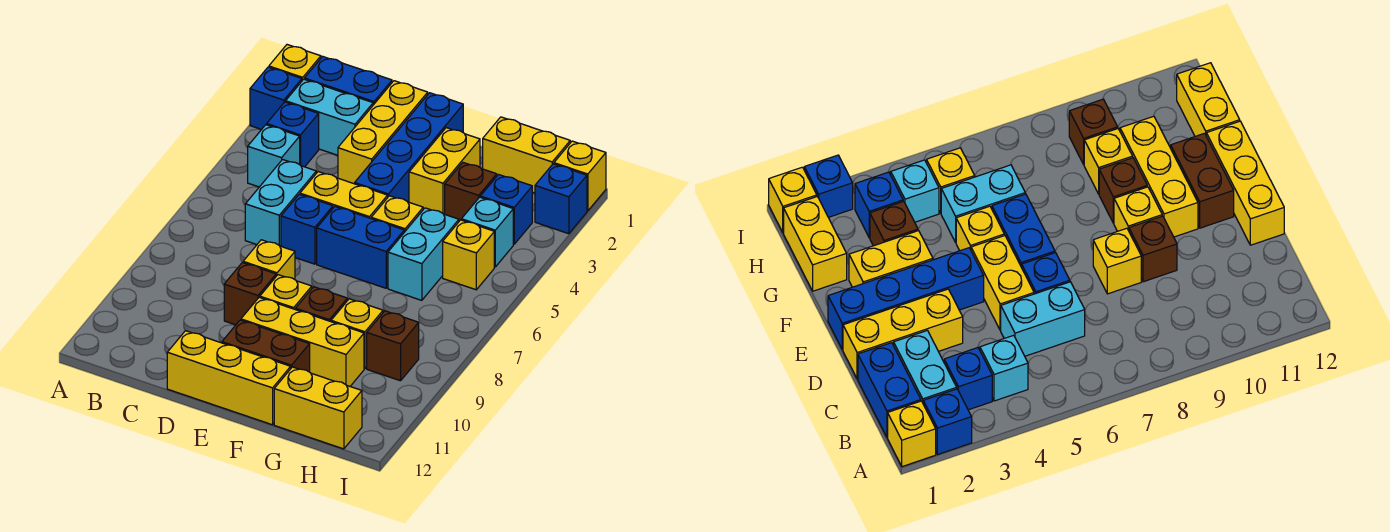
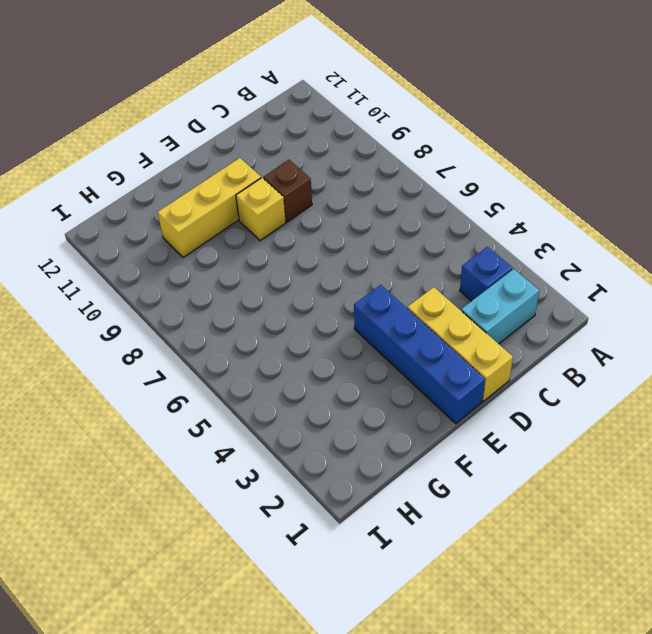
none -> yellow brick A1 level 1
none -> blue brick A2 level 1
none -> blue brick B1:C1 level 1
none -> cyan brick B4 level 1

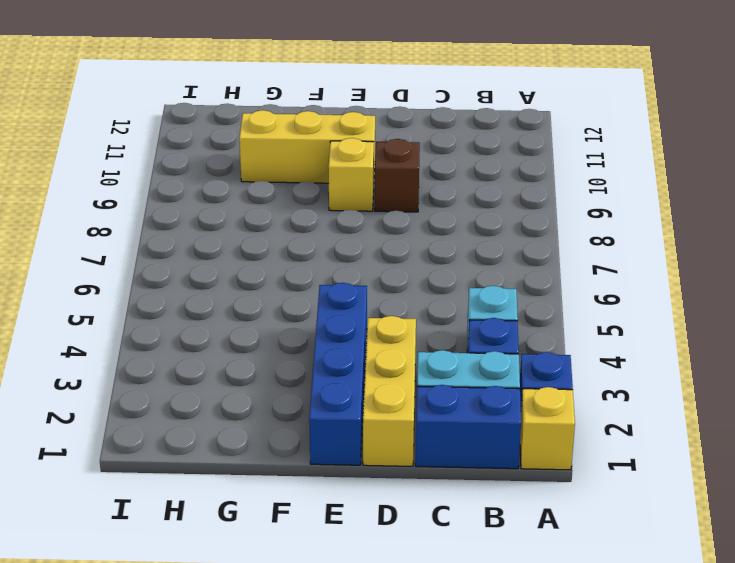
none -> cyan brick C5:C6 level 1
none -> yellow brick D5:E5 level 1
none -> blue brick D6 level 1
none -> yellow brick D8 level 1

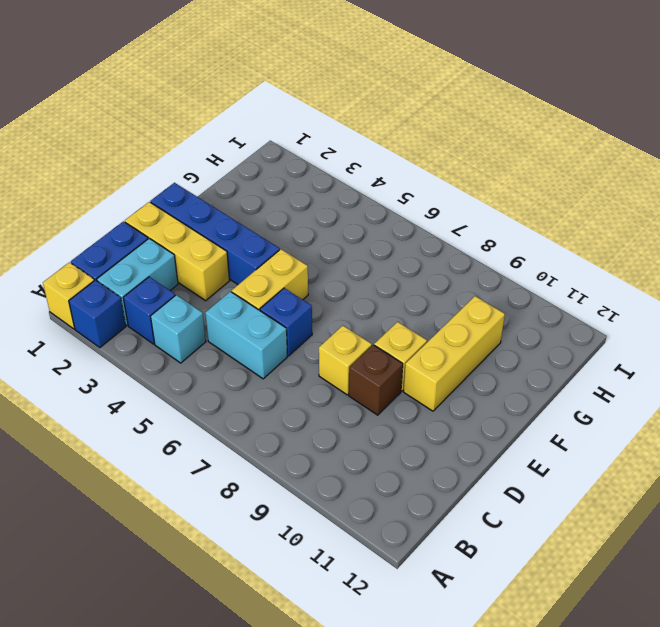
none -> yellow brick D12:F12 level 1
none -> blue brick E6:F6 level 1
none -> brown brick E11:F11 level 1
none -> yellow brick F2:F3 level 1

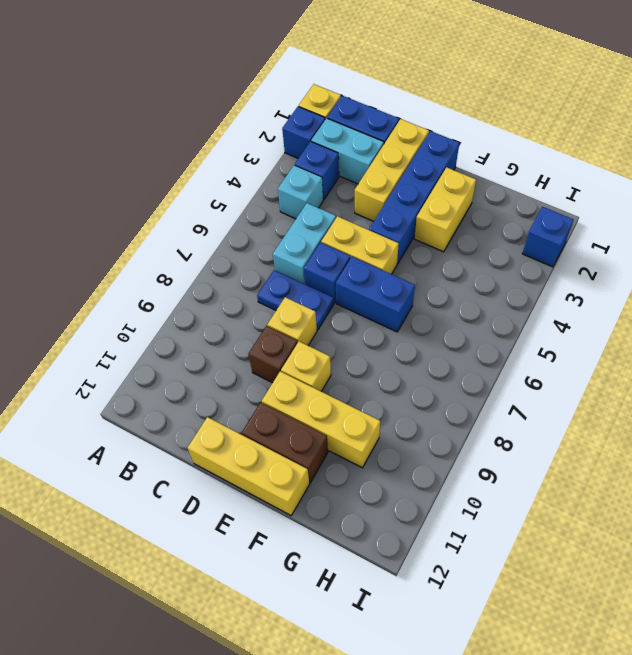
blue plate C7:D7 level 1 -> none
none -> yellow brick F5 level 1
none -> brown brick F9 level 1
none -> yellow brick G1:H1 level 1
none -> brown brick G3 level 1

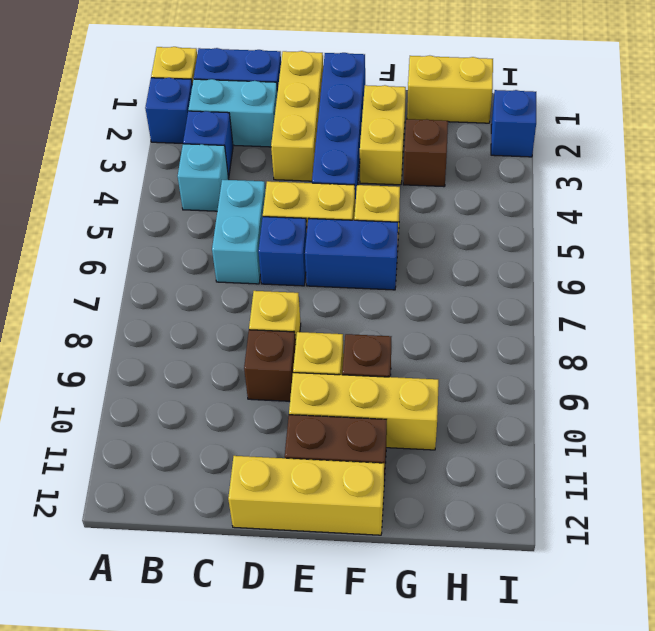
none -> cyan brick G5:G6 level 1
none -> yellow brick G9 level 1
none -> yellow brick G12:H12 level 1
none -> blue brick H3 level 1

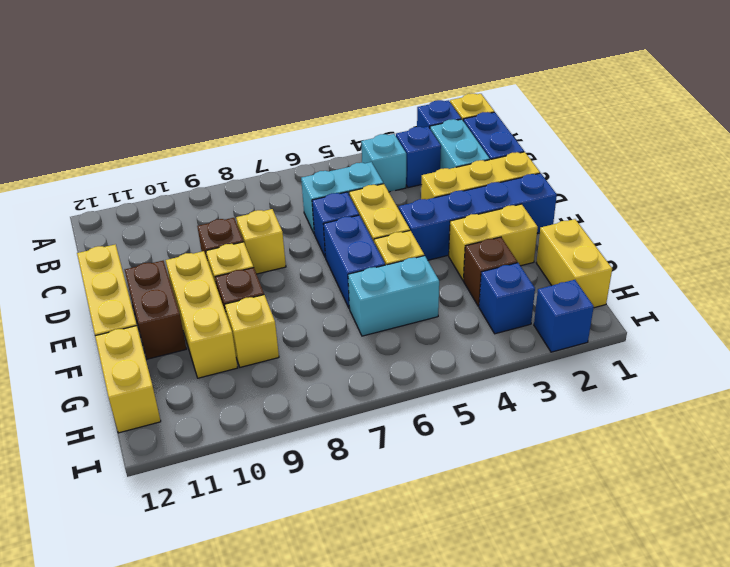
none -> cyan brick H4 level 1
none -> yellow brick H5 level 1
none -> brown brick H9 level 1
none -> yellow brick I1 level 1

